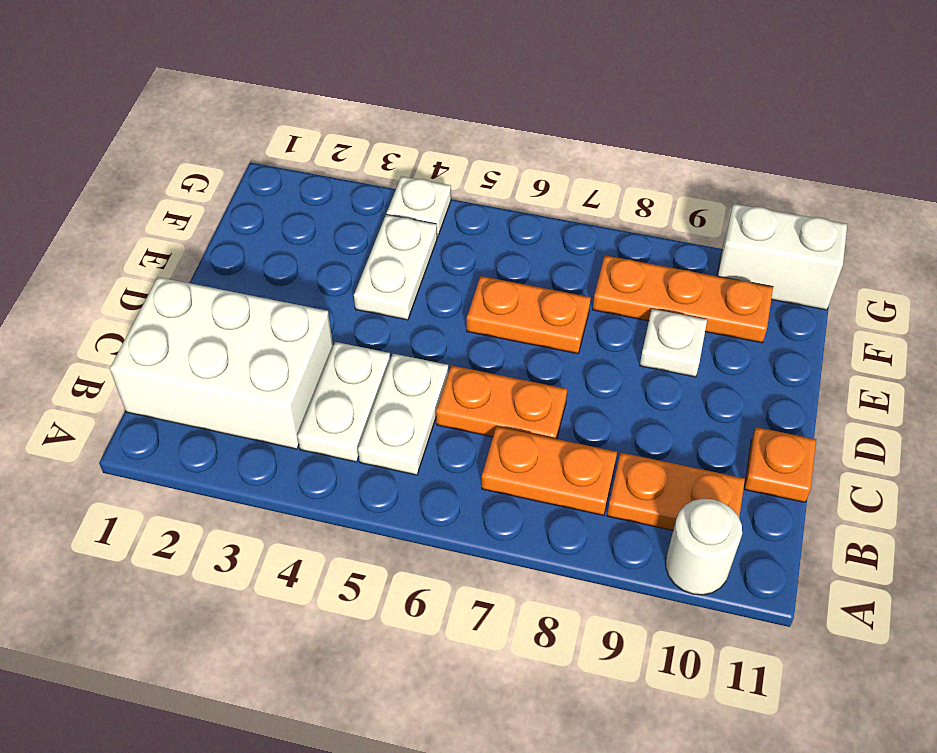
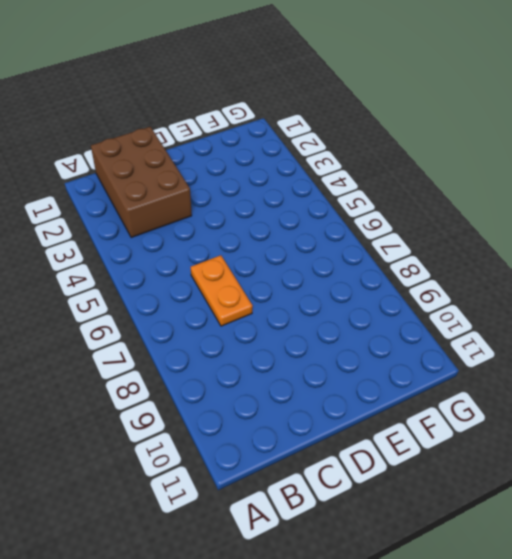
brown brick B1:C3 level 1 -> white brick B1:C3 level 1
none -> white round brick A10 level 1
none -> white plate B4:C4 level 1
none -> white plate B5:C5 level 1

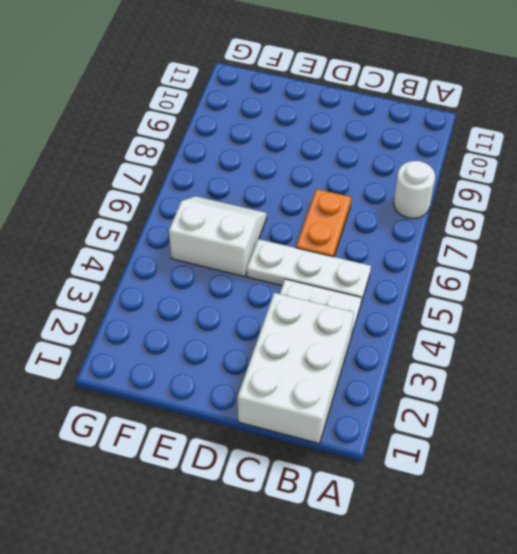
white round brick A8 level 1 -> white round brick A10 level 1
white plate B5:D5 level 1 -> white plate B5:C5 level 1
white slope E5:F6 level 1 top 5 -> orange plate E6:E7 level 1
none -> orange plate B7:B8 level 1
none -> orange plate B9:B10 level 1
none -> orange plate C11 level 1

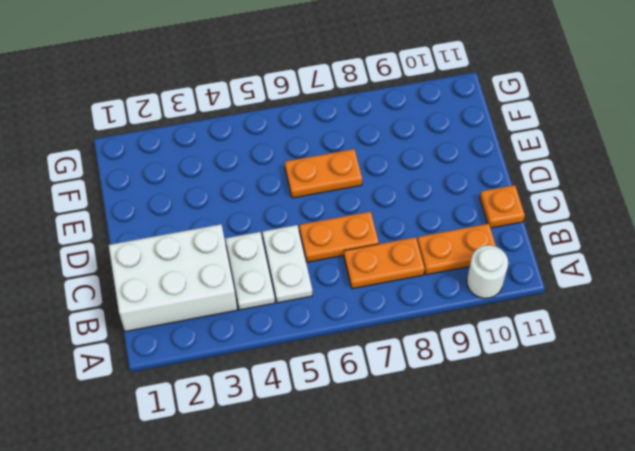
none -> white plate E4:F4 level 1
none -> white plate E9 level 1
none -> orange plate F8:F10 level 1

